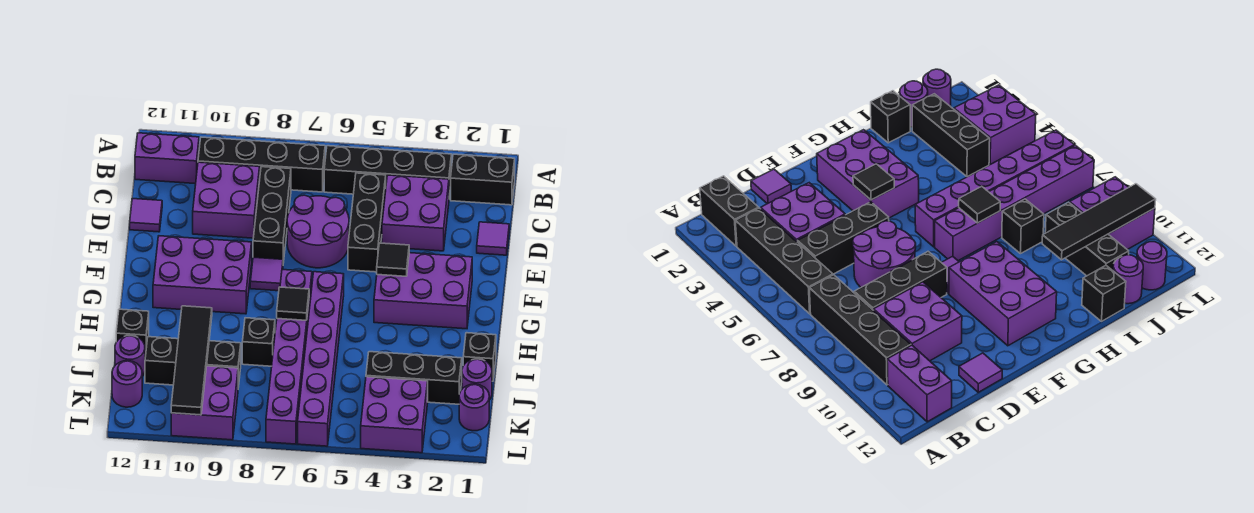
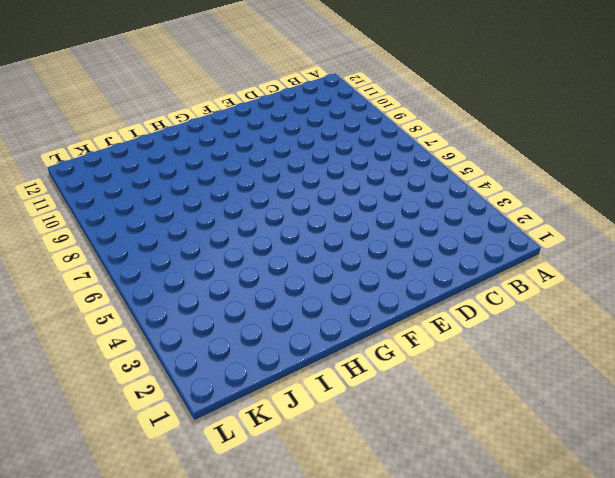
none -> black brick B1:B2 level 1
none -> black brick B3:B6 level 1
none -> black brick B7:B10 level 1
none -> purple brick B11:B12 level 1

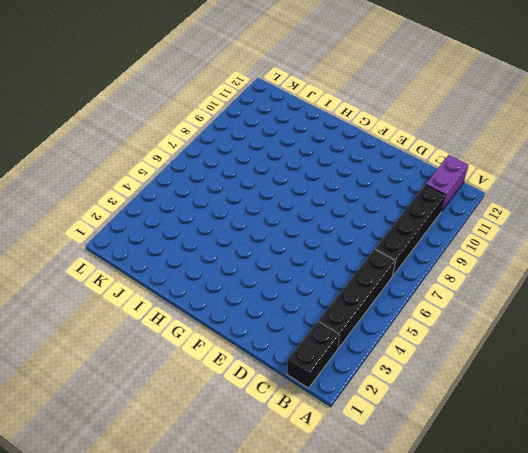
none -> purple brick C3:D4 level 1
none -> black brick C5:E5 level 1
none -> black brick C8:E8 level 1
none -> purple brick C9:D10 level 1

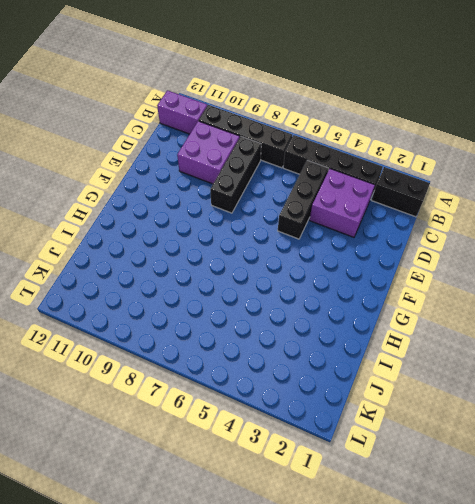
none -> purple tile D1 level 1
none -> purple round brick D6:E7 level 1
none -> purple tile D12 level 1
none -> purple brick F2:G4 level 1

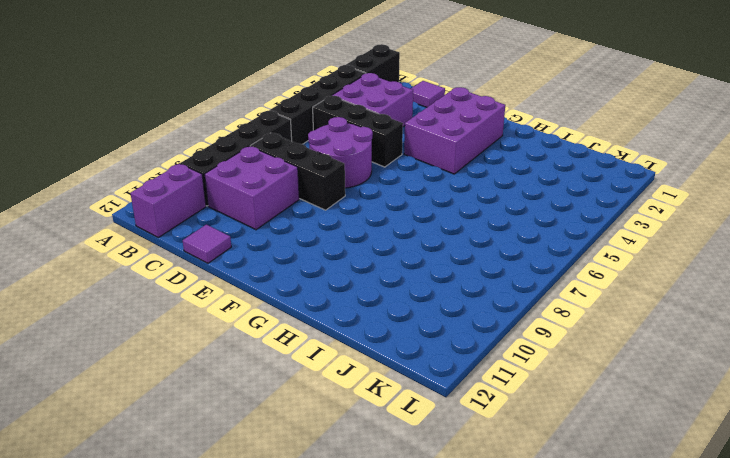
none -> purple tile F8 level 1
none -> purple brick F9:G11 level 1
none -> purple brick G6:L6 level 1
none -> purple brick G7:L7 level 1

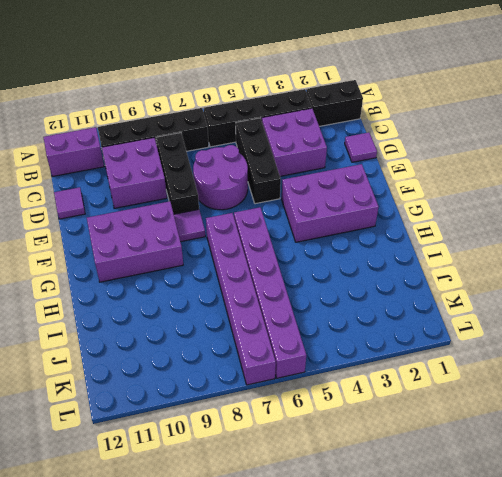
none -> black brick I1 level 1
none -> black brick I8 level 1
none -> black brick I12 level 1
none -> purple round brick J1 level 1

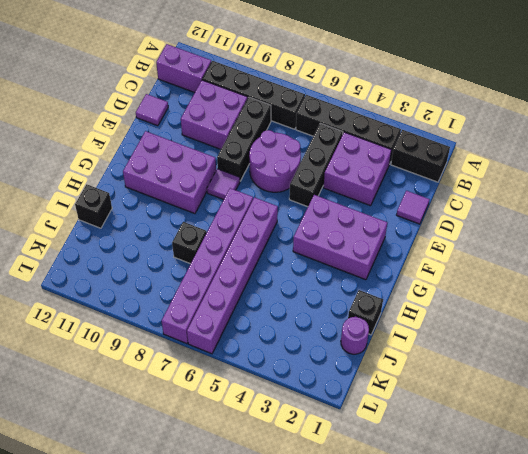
none -> black brick J2:J4 level 1
none -> black brick J9:J11 level 1
none -> purple round brick J12 level 1
none -> purple round brick K1 level 1

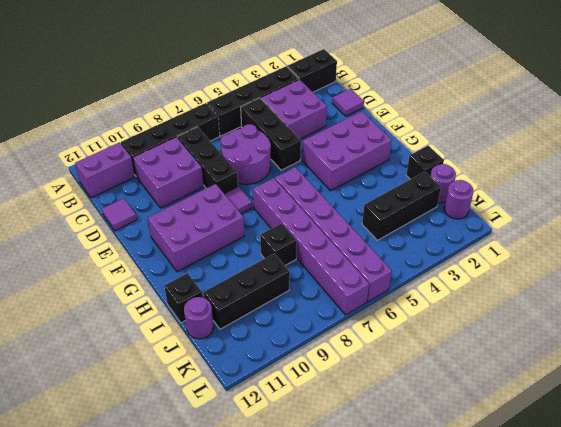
none -> purple brick K3:L4 level 1
none -> purple brick K9:L10 level 1
none -> purple round brick K12 level 1
none -> black tile F4 level 2

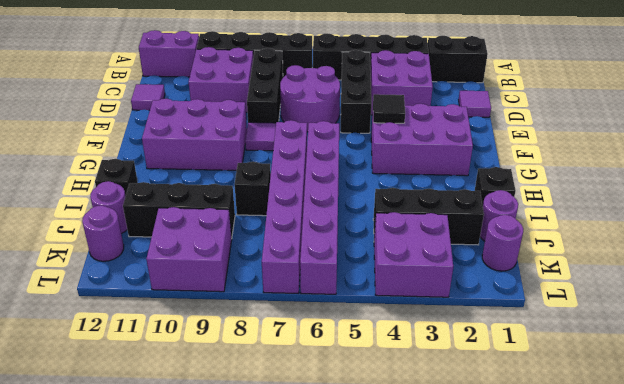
none -> black tile H7 level 2
none -> black tile I10:L10 level 2

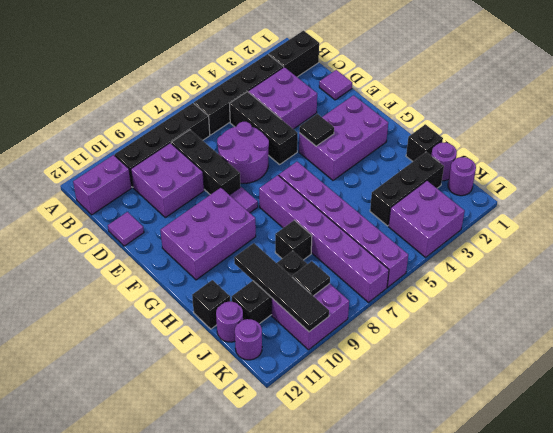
black tile K9 level 2 -> black tile H7 level 2

